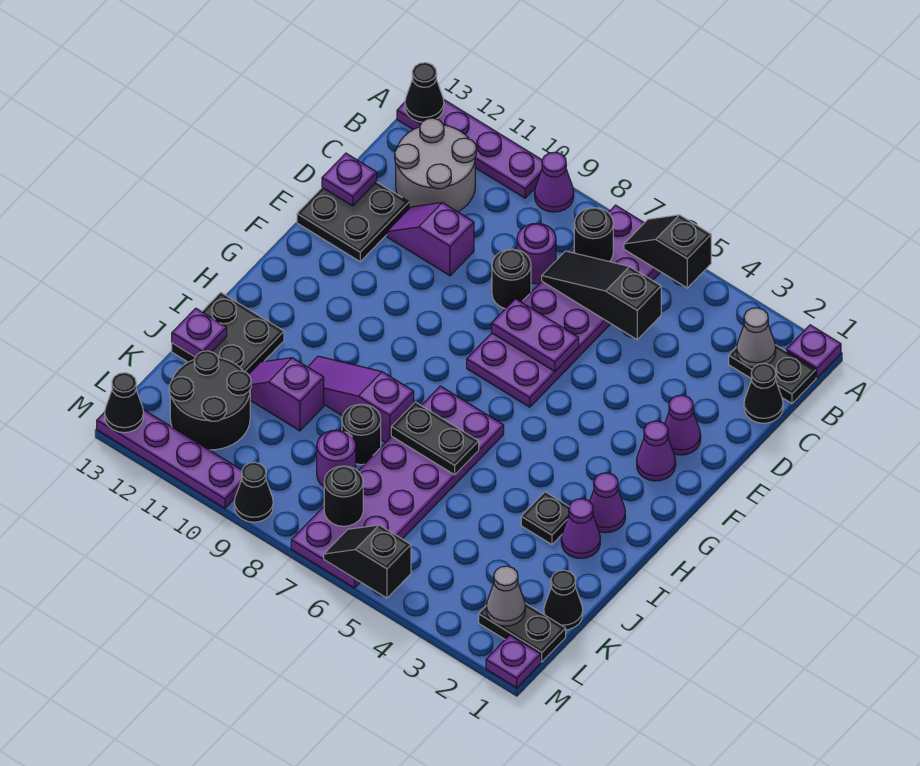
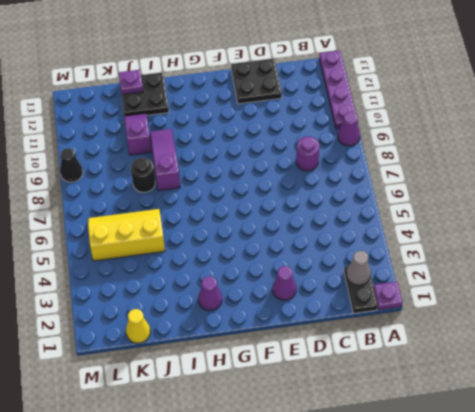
yellow slope J5:L6 level 1 top 5 -> purple plate H6:M7 level 1
yellow cone K1 level 1 -> black cone K1 level 1
none -> purple plate A6:F7 level 1
none -> grey round brick B11:C12 level 1
none -> black cone C1 level 1
none -> black round brick D8 level 1

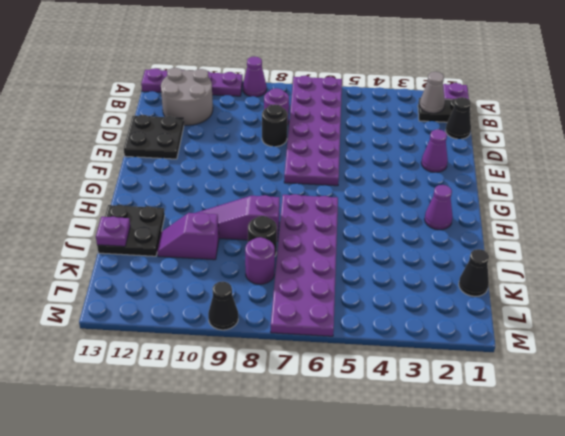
none -> purple slope D10:D11 level 1 top 10
none -> purple cone F2 level 1
none -> purple cone I2 level 1
none -> black plate I3 level 1

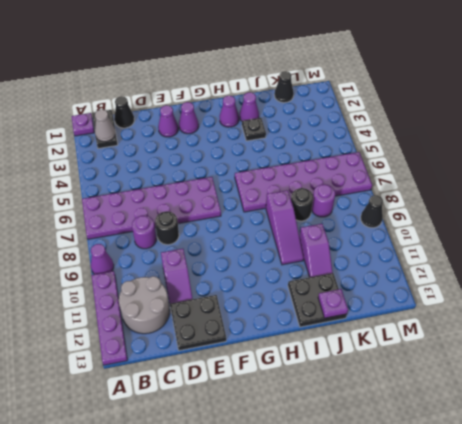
none -> black round brick K11:L12 level 1
none -> black plate L1:L2 level 1
none -> purple plate M1 level 1
none -> purple plate M10:M13 level 1

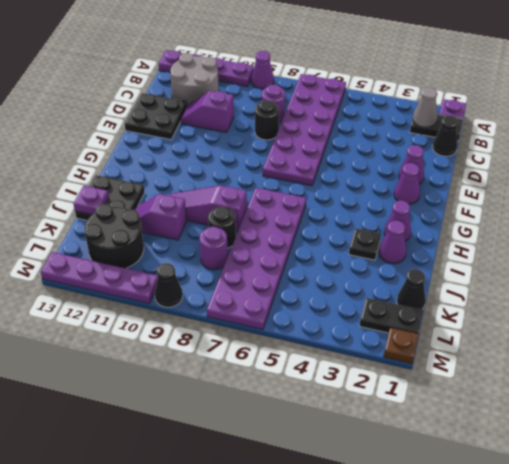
brown plate M1 level 1 -> purple plate M1 level 1
none -> black slope A5:A6 level 2 top 5
none -> black cone A13 level 2
none -> black round brick B7 level 2
none -> black slope C5:C7 level 2 top 5

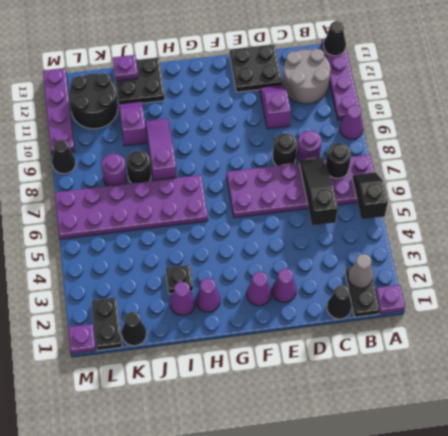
none -> purple plate D13 level 2
none -> purple plate E6:E7 level 2
none -> black plate I6:I7 level 2
none -> grey cone L2 level 2

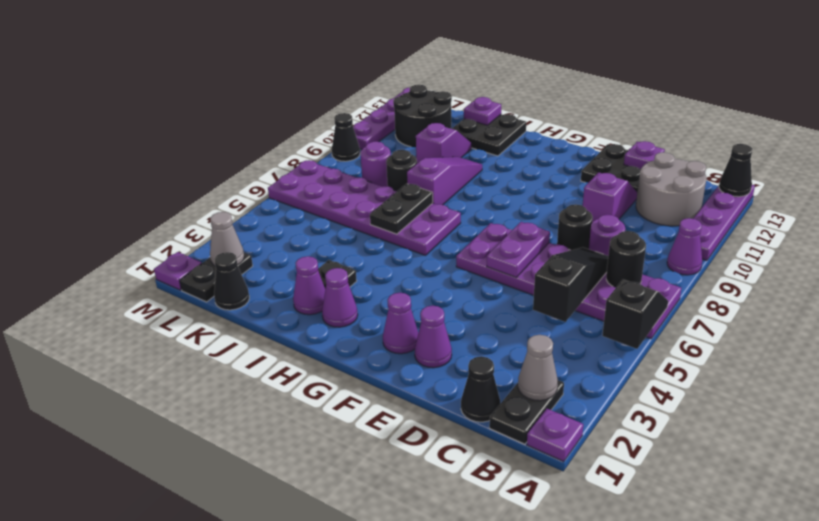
none -> black round brick L7 level 2
none -> black slope M5:M6 level 2 top 5
none -> black cone M13 level 2

